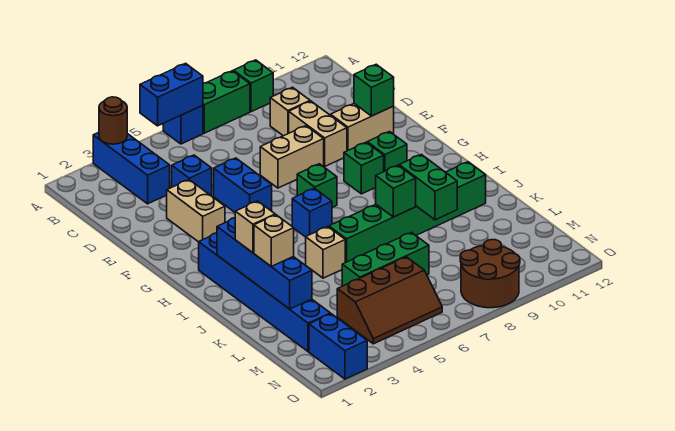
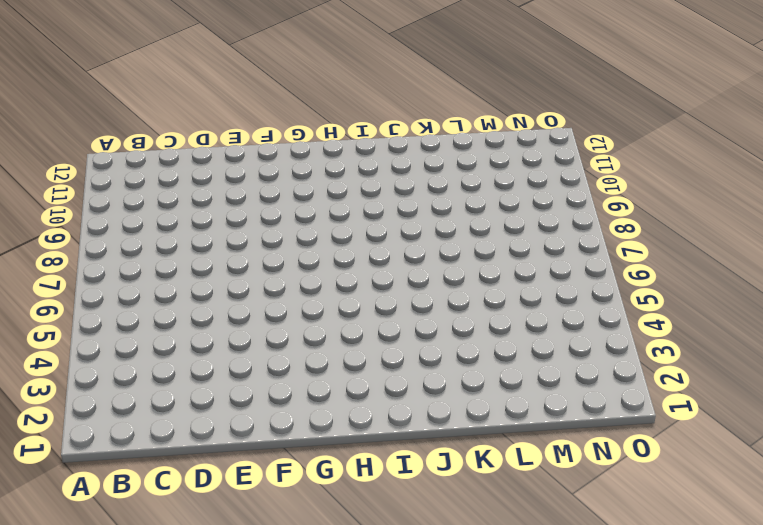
none -> blue brick A3:C3 level 1
none -> blue brick A6 level 1
none -> green brick A7:A8 level 1
none -> green brick A9 level 1

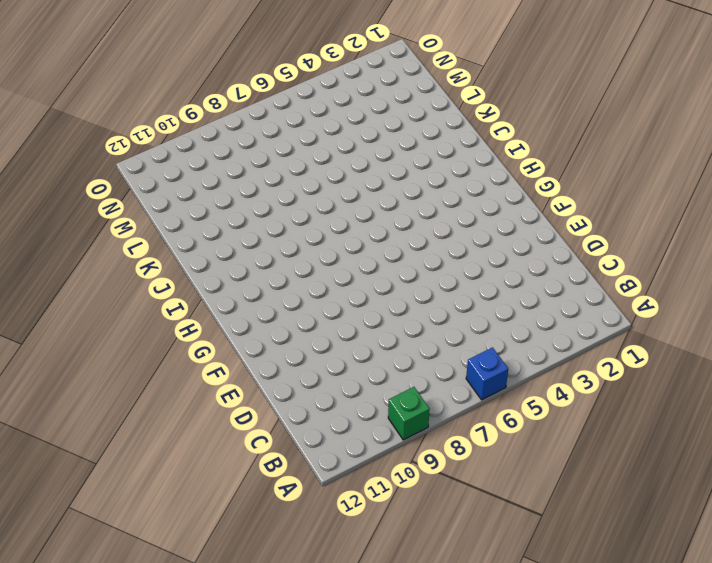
none -> blue brick A3:C3 level 1
none -> green brick A7:A8 level 1
none -> tan brick C9 level 1
none -> blue brick D4 level 1

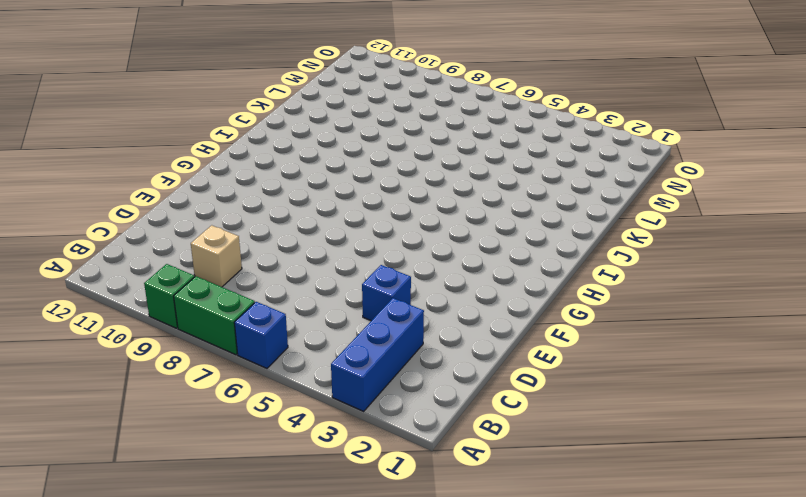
none -> tan brick D9:E9 level 1
none -> tan brick E3:F3 level 1
none -> blue brick E5:F5 level 1
none -> tan brick E7:E8 level 1

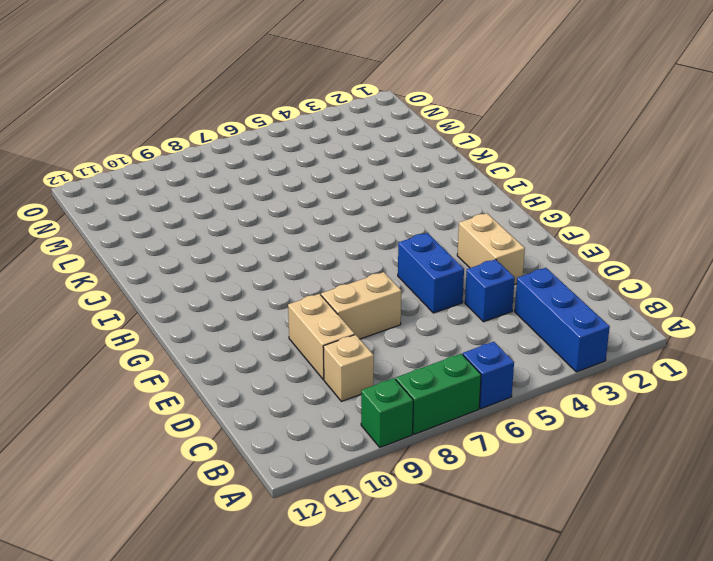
none -> tan brick E10:E11 level 1
none -> green brick G7 level 1
none -> green brick G9 level 1
none -> green brick G10 level 1

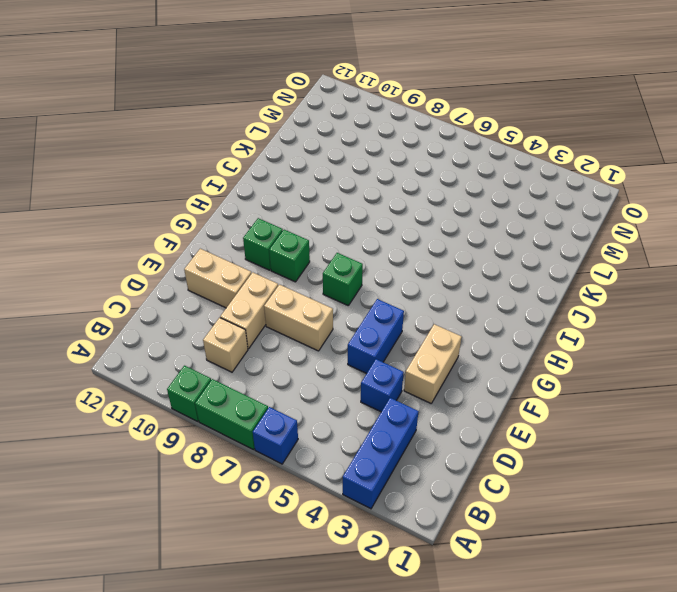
none -> blue brick H2:M2 level 1
none -> blue brick H6 level 1
none -> tan brick J5 level 1
none -> green brick J6:J11 level 1

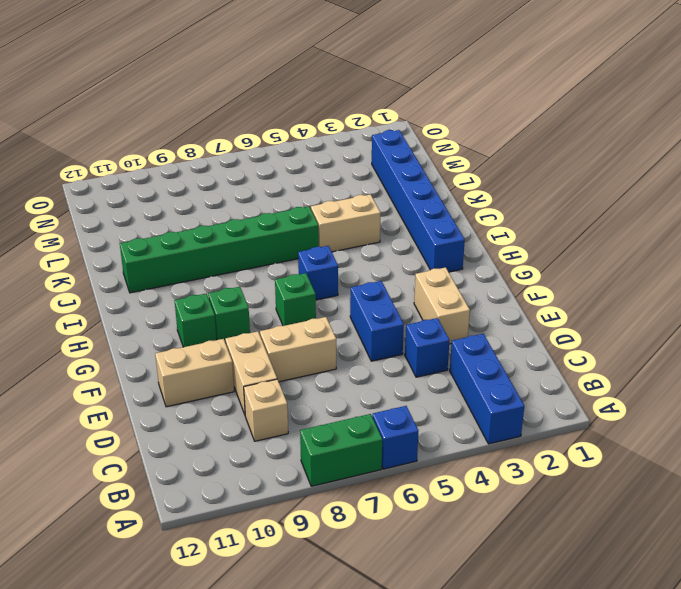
tan brick J4:J5 level 1 -> tan brick J5 level 1
none -> green brick A9 level 1
none -> green brick L5:L7 level 1
none -> brown slope M4:N6 level 1 top M
none -> blue brick N2:O2 level 1

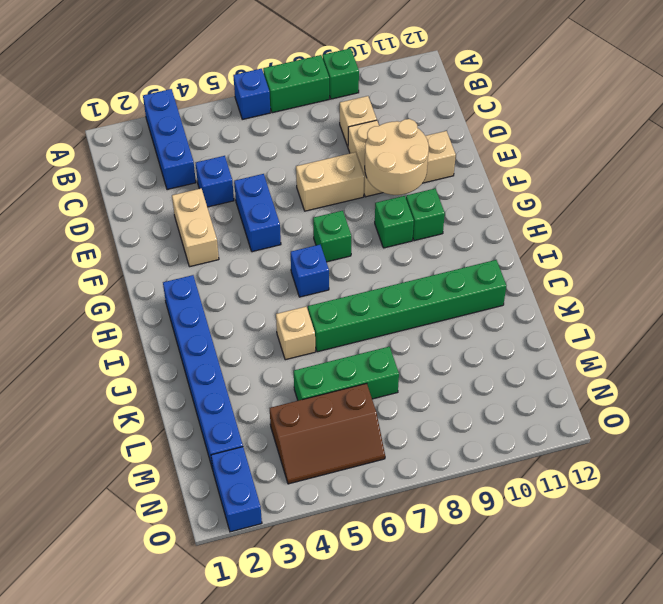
tan round brick E9:F10 level 2 -> none
none -> brown round brick N8:O9 level 1
none -> brown round brick A3 level 2
none -> blue brick A5:A6 level 2
none -> green brick E11 level 2

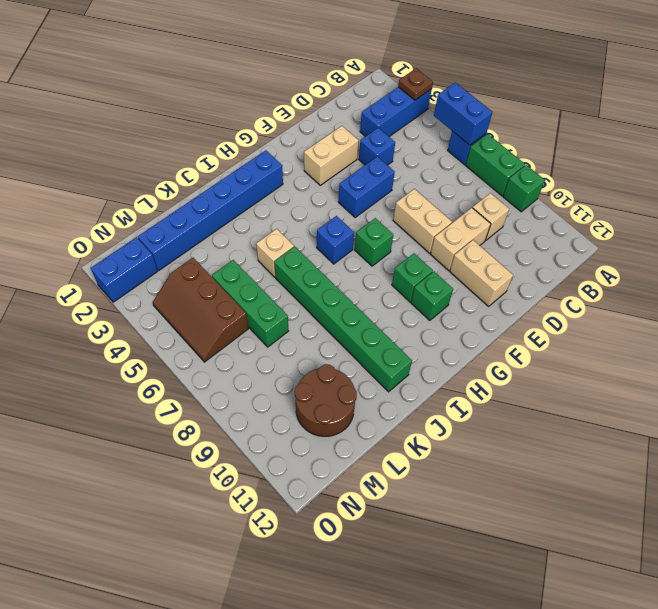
brown plate A3 level 2 -> brown round brick A3 level 2
brown round brick L10:M11 level 1 -> brown round brick N8:O9 level 1
none -> green brick E11 level 2
none -> blue brick I2:L2 level 2
none -> green brick J8 level 2
none -> green brick J9:K9 level 2

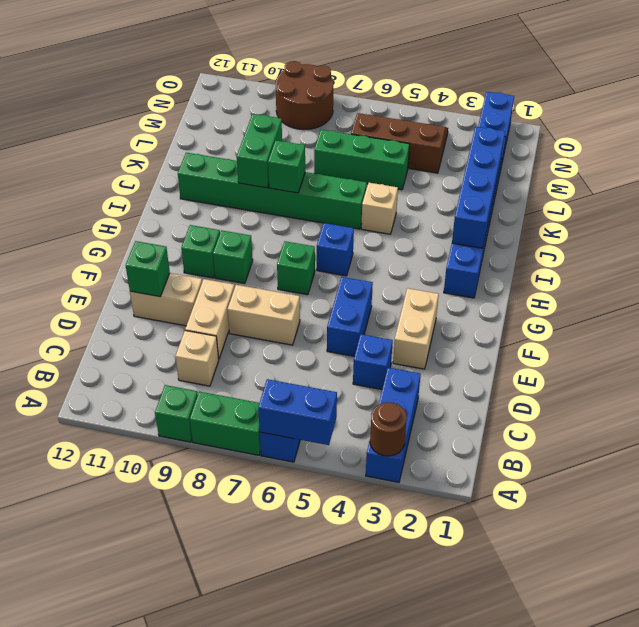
none -> tan brick J2 level 3
none -> tan brick K2 level 3

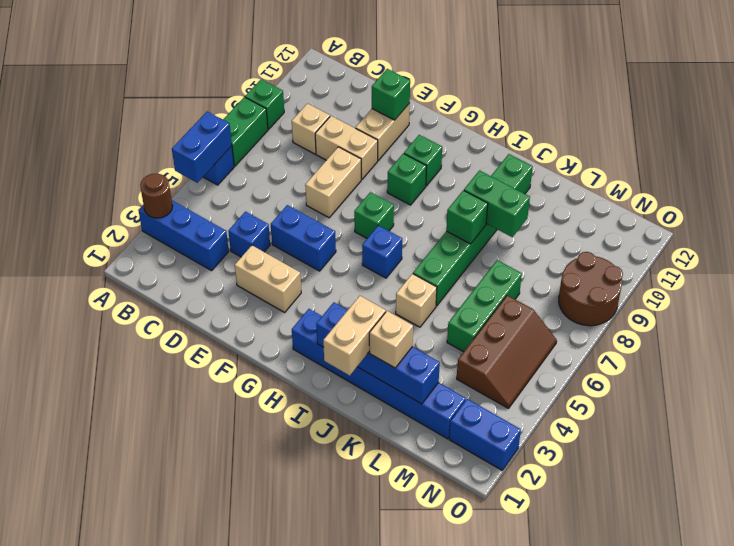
tan brick J1:J2 level 3 -> tan brick J2 level 3

